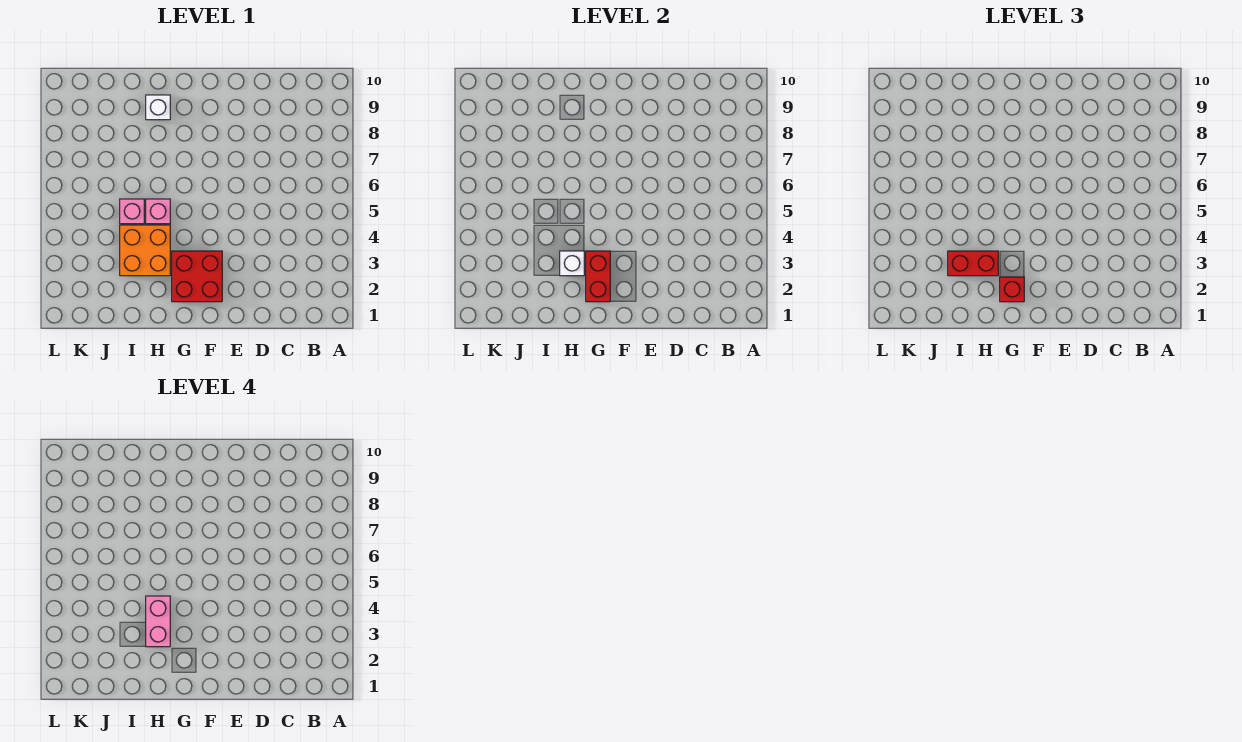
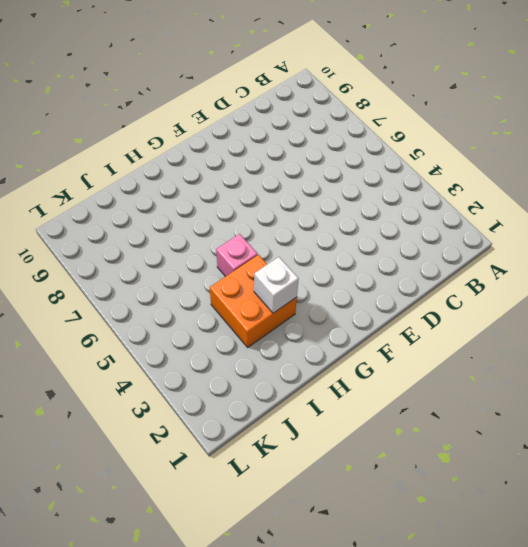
none -> red brick F2:G3 level 1
none -> white brick H9 level 1

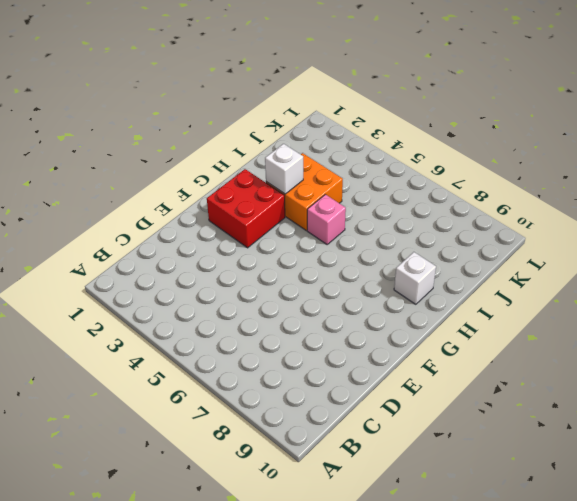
none -> pink brick I5 level 1
none -> red brick G2:G3 level 2

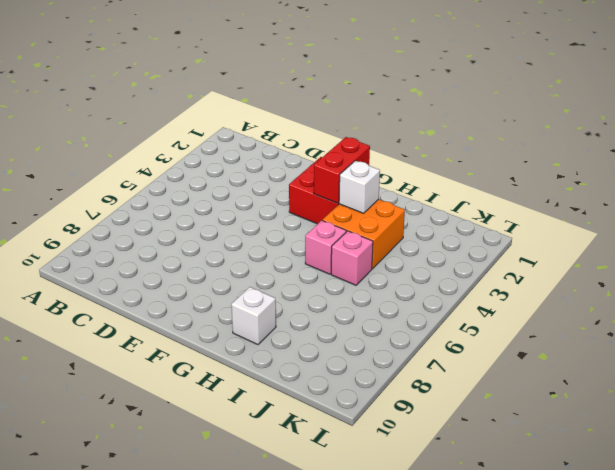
none -> red brick G2 level 3
none -> red brick H3:I3 level 3

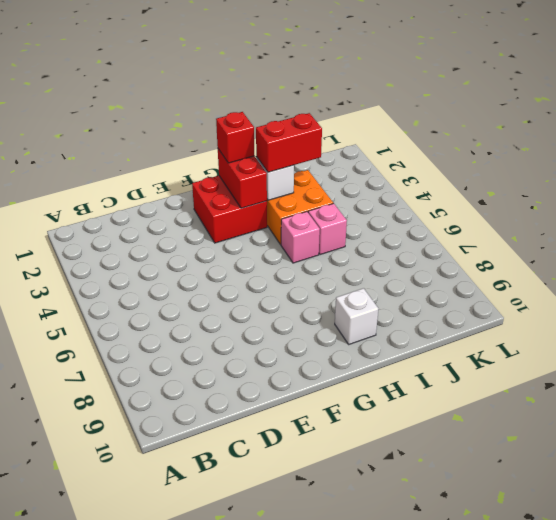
none -> pink brick H3:H4 level 4

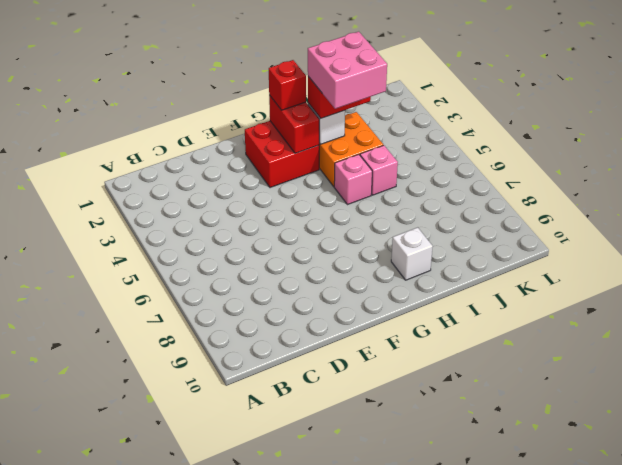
pink brick H3:I4 level 4 -> pink brick H3:H4 level 4

